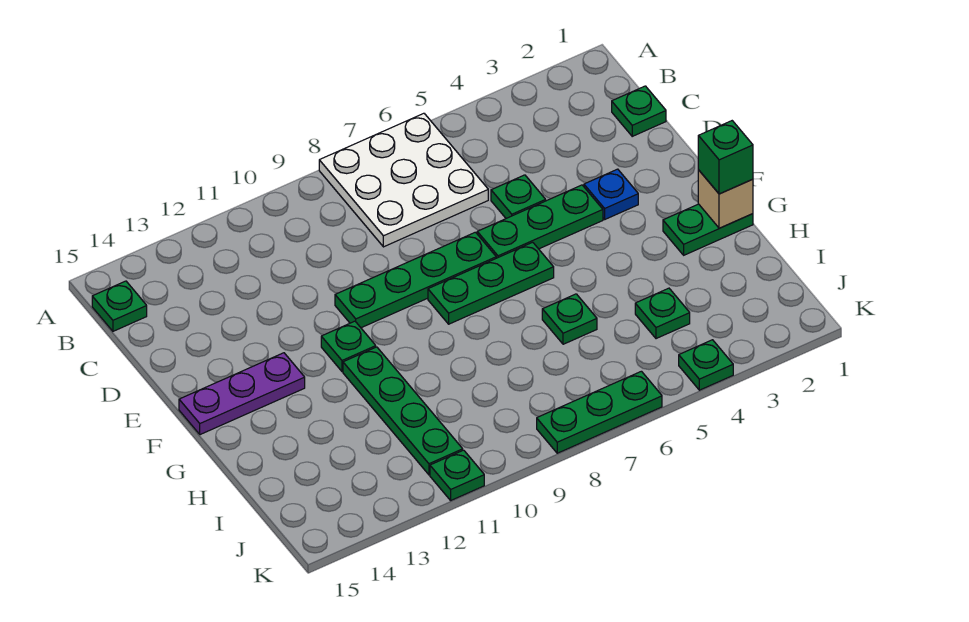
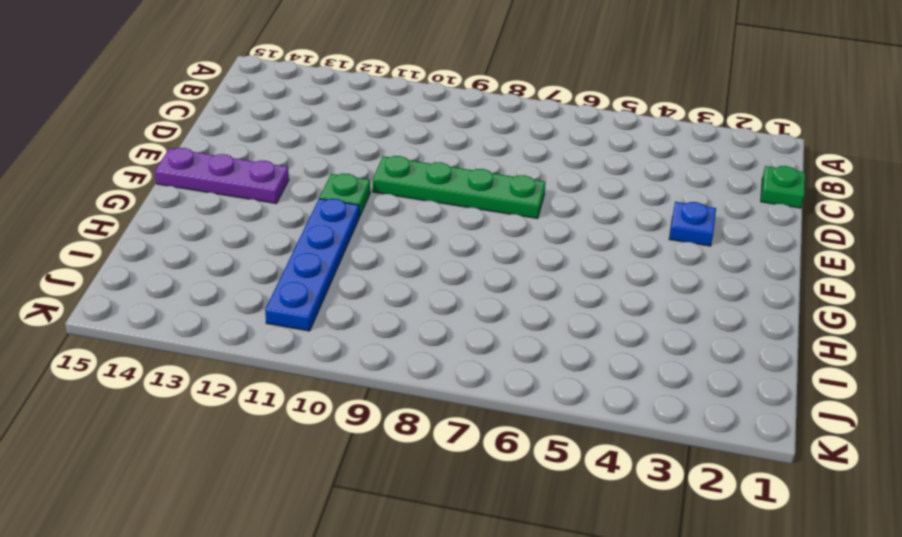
blue plate G11:J11 level 1 -> green plate G11:J11 level 1
none -> white plate A6:C8 level 1
none -> green plate B15 level 1
none -> green plate D5 level 1

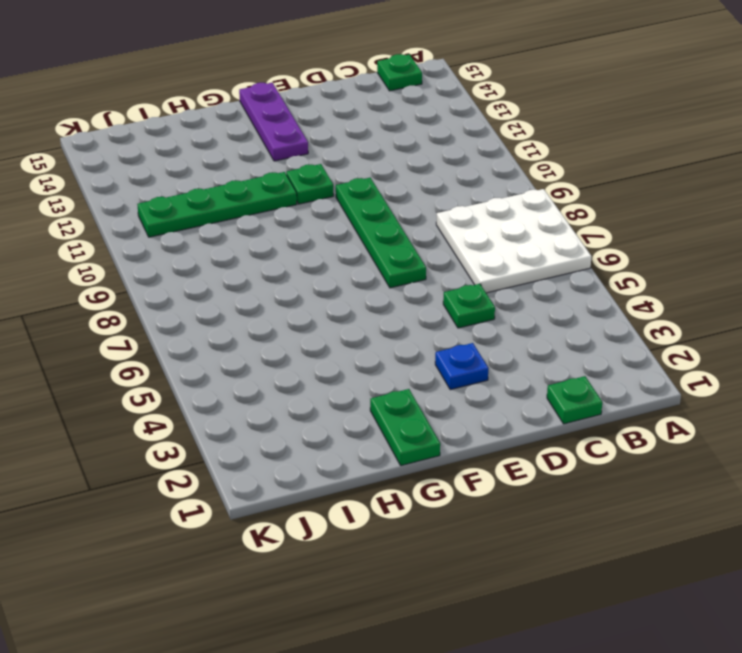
none -> green plate E4:E6 level 1
none -> green plate F6:F8 level 1
none -> green plate H6 level 1

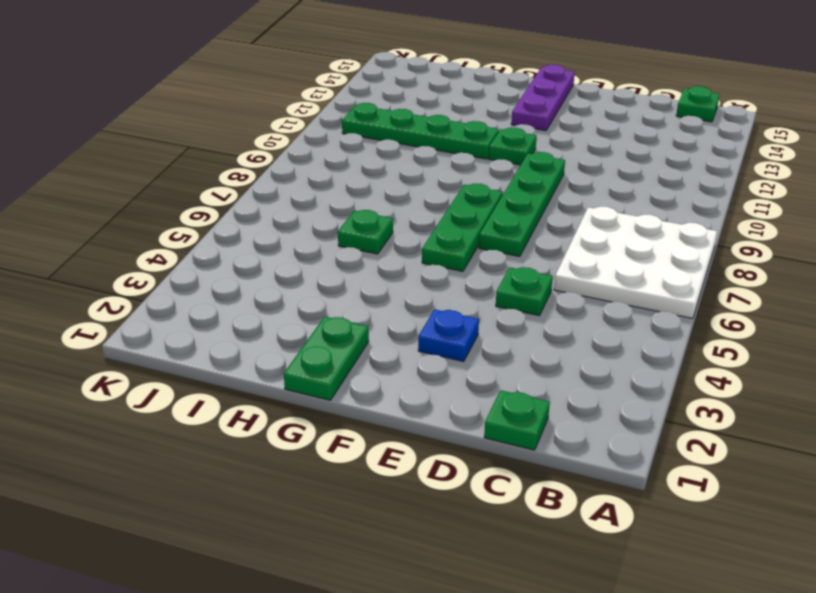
none -> green plate E4:E6 level 1
none -> green plate I4 level 1
none -> green plate K4 level 1

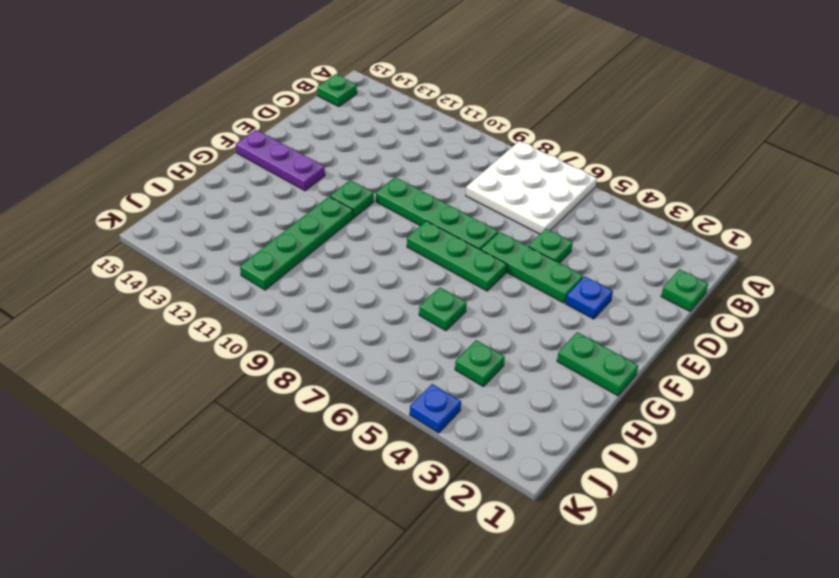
blue plate K4 level 1 -> green plate K4 level 1
none -> green plate K6:K8 level 1
none -> green plate K11 level 1
none -> tan brick G1 level 2

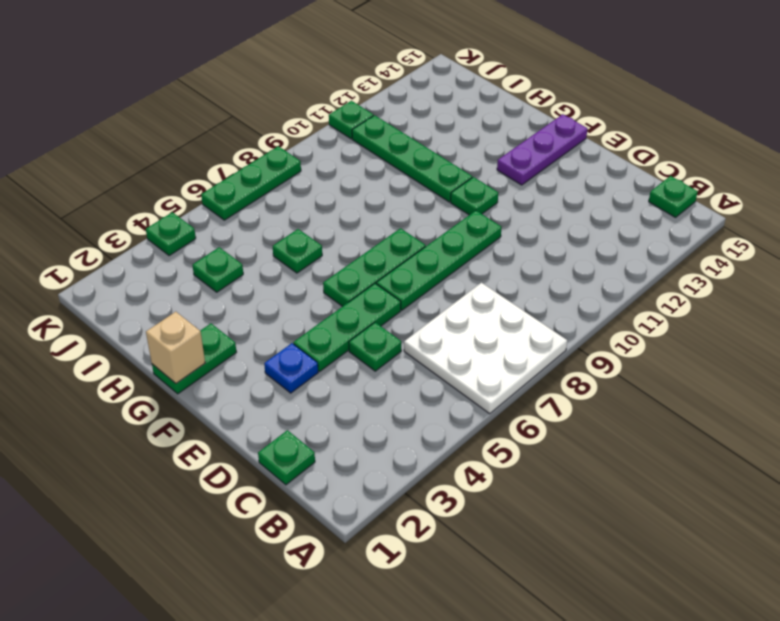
none -> green brick G1 level 3

